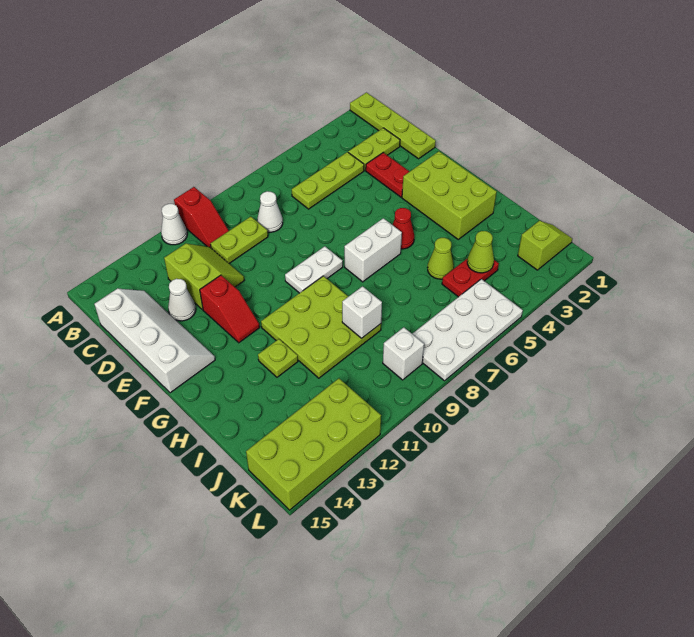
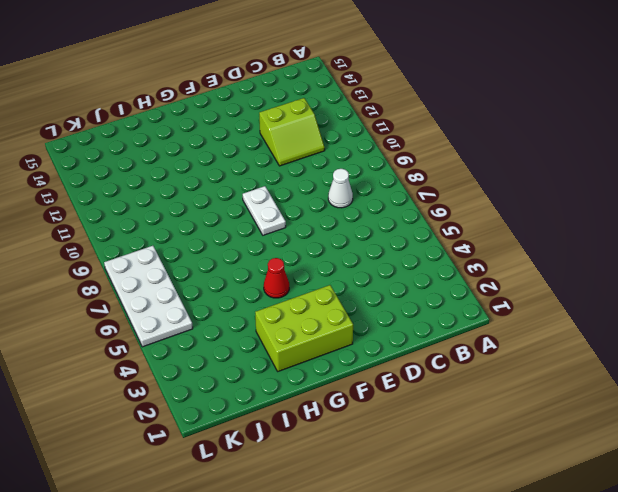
none -> lime plate A1:D1 level 1
none -> red slope A10:B10 level 1 top A
none -> white cone A11 level 1

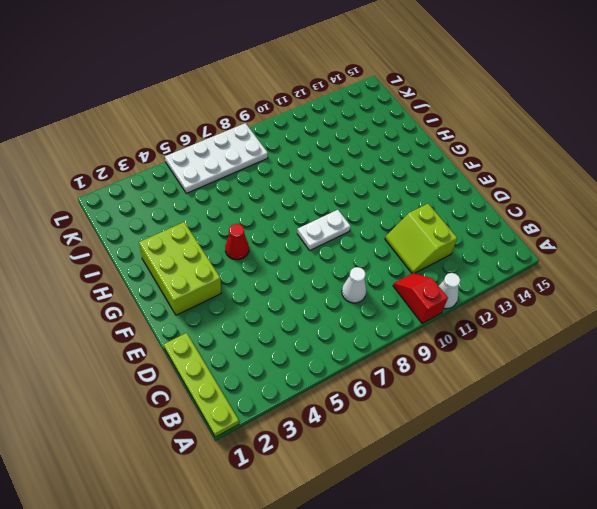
none -> lime plate C2:C3 level 1
none -> lime plate C4:C6 level 1
none -> lime plate C9:C10 level 1

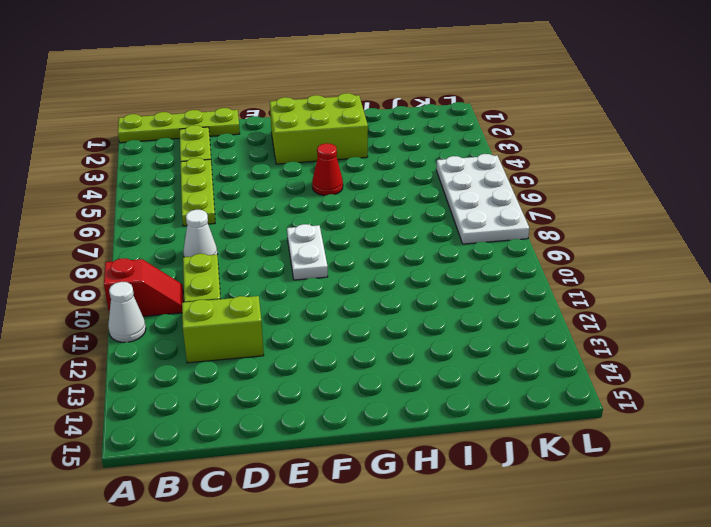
none -> white slope C14:F15 level 1 top 15
none -> red plate D3:E3 level 1
none -> white cone D13 level 1

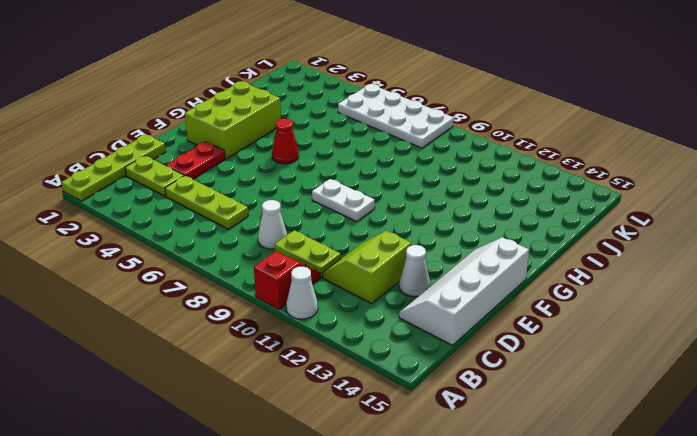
none -> red slope E12:F12 level 1 top E
none -> white brick G6:G7 level 1
none -> lime plate G9:I11 level 1

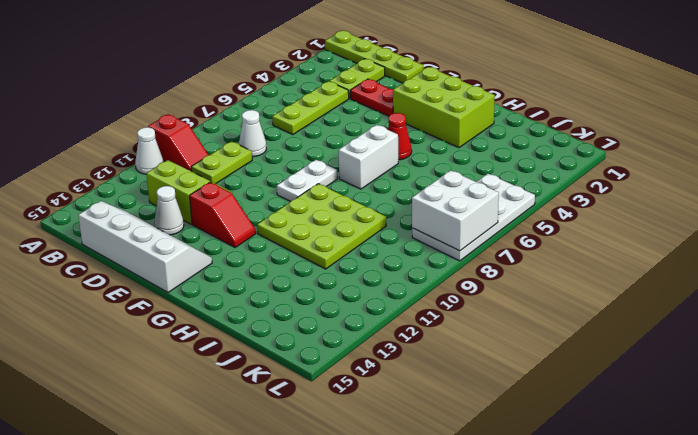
white brick K7:L8 level 2 -> none
none -> lime plate H12 level 1
none -> lime cone I5 level 1
none -> red plate J4:J5 level 1

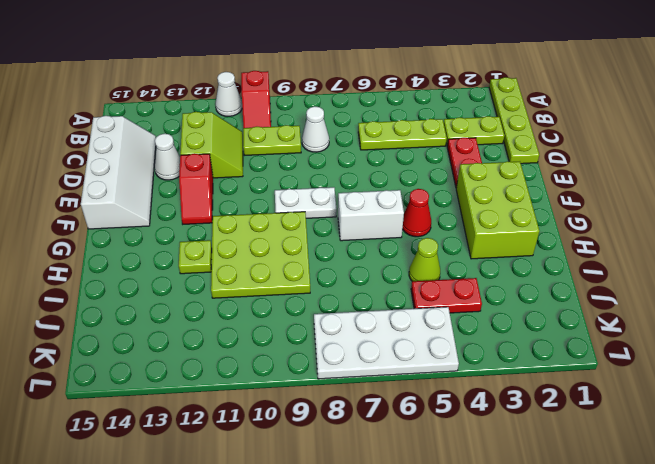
none -> lime slope K1:K2 level 1 top 2
none -> white brick K9 level 1
none -> lime brick K12:L15 level 1

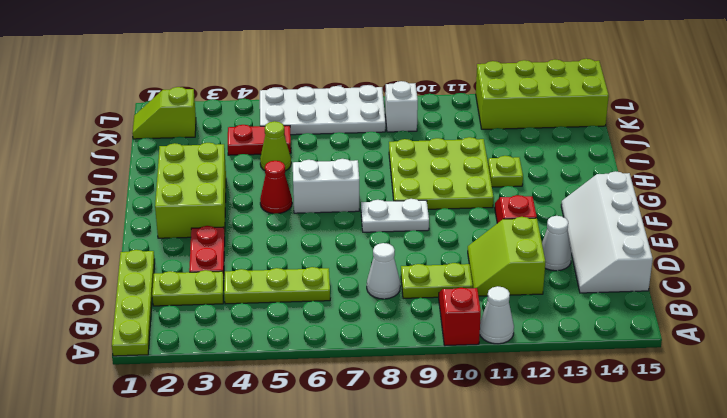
none -> white brick I9 level 2
none -> lime cone J4 level 2

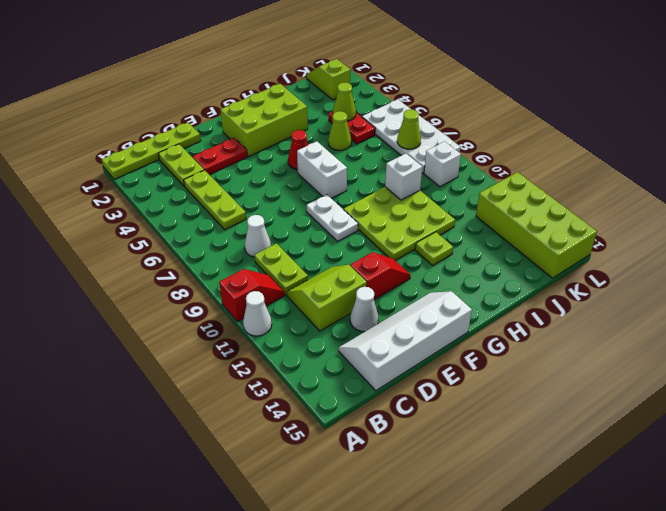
lime cone K7 level 2 -> none

